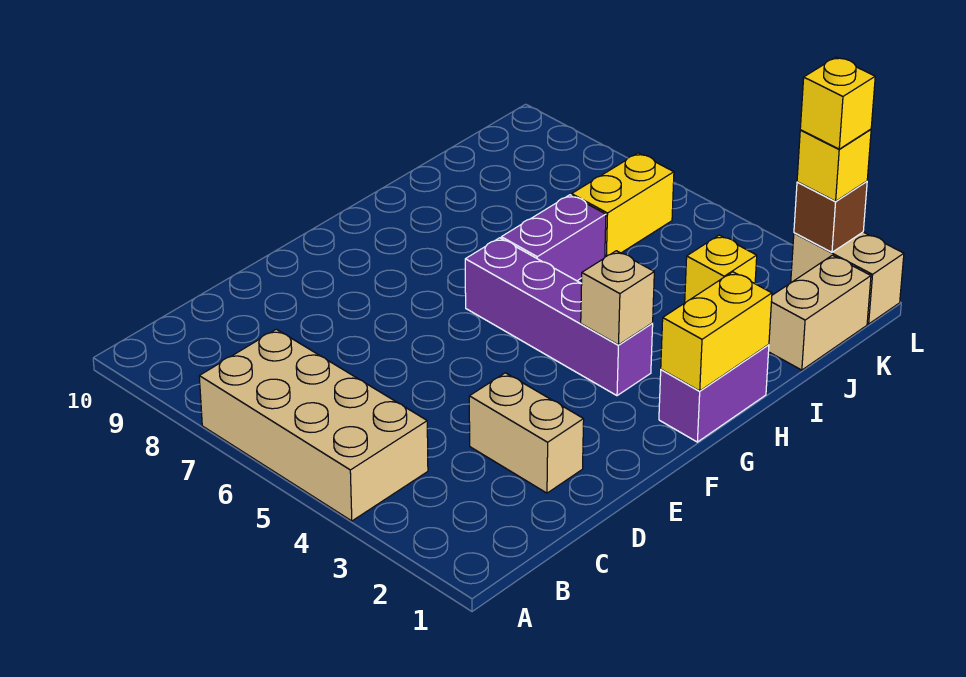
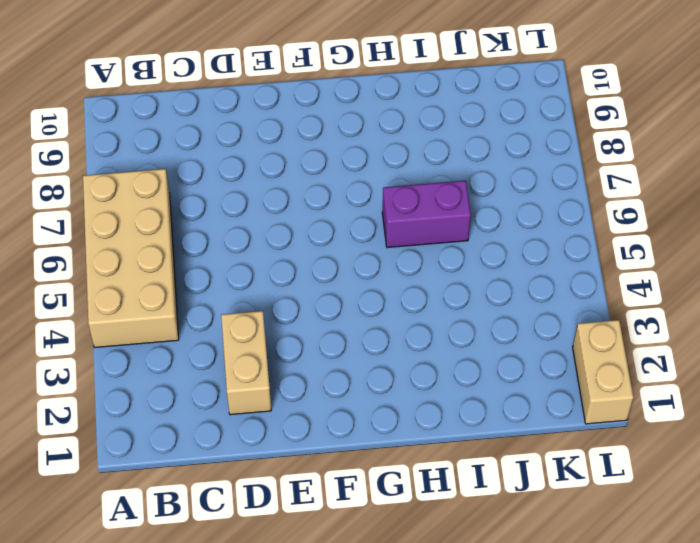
none -> purple brick G1:H1 level 1
none -> purple brick G3:G6 level 1
none -> tan brick J1:K1 level 1

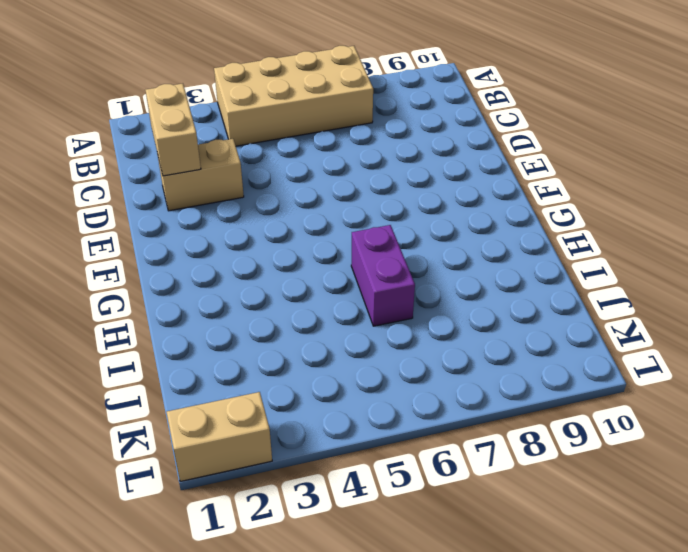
tan brick C2:D2 level 2 -> tan brick J1:K1 level 1
none -> purple brick G1:H1 level 1
none -> purple brick G3:G6 level 1
none -> yellow brick J3 level 1

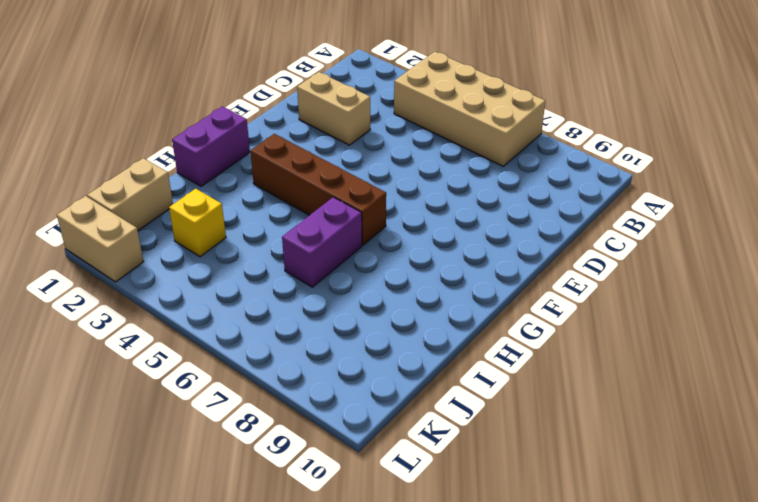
brown brick G3:G6 level 1 -> purple brick G3:G6 level 1
none -> yellow brick J6:K6 level 1
none -> yellow brick G1:H1 level 2
none -> tan brick G3 level 2

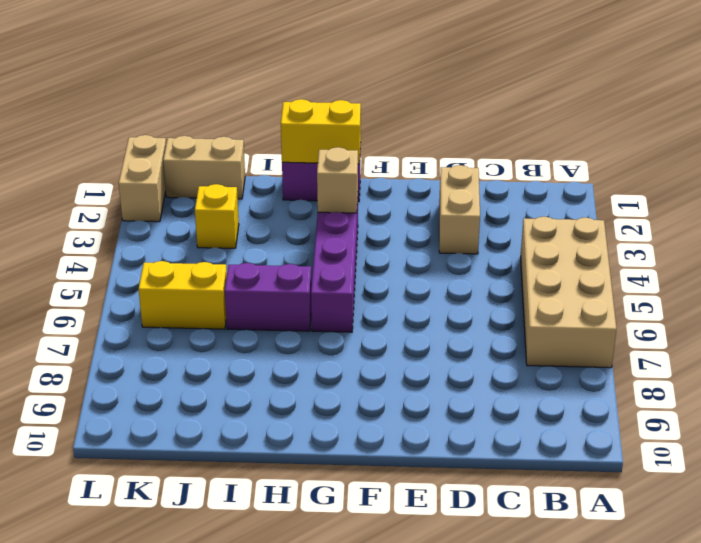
none -> brown brick L2 level 2
none -> yellow brick L2 level 3
none -> yellow brick L2 level 4

